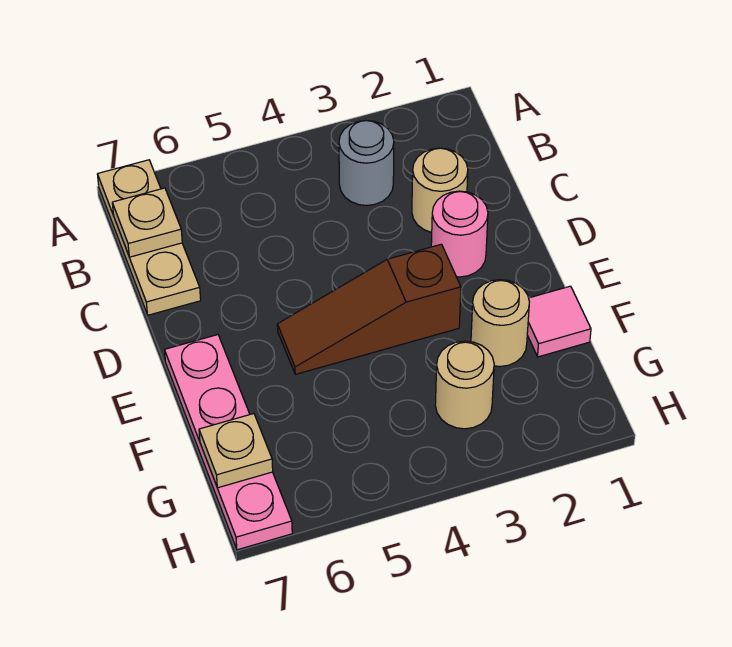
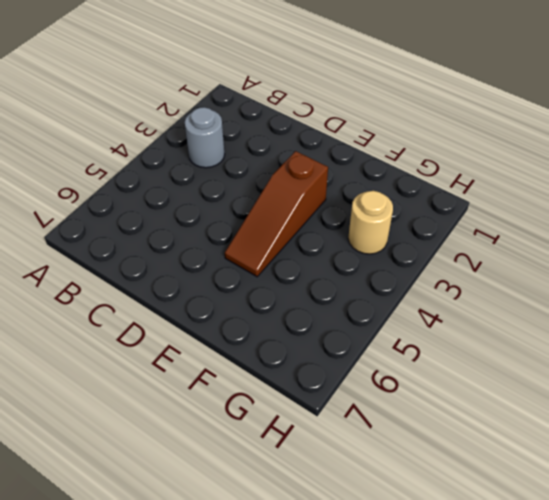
none -> tan plate A7:C7 level 1
none -> tan round brick C2 level 1

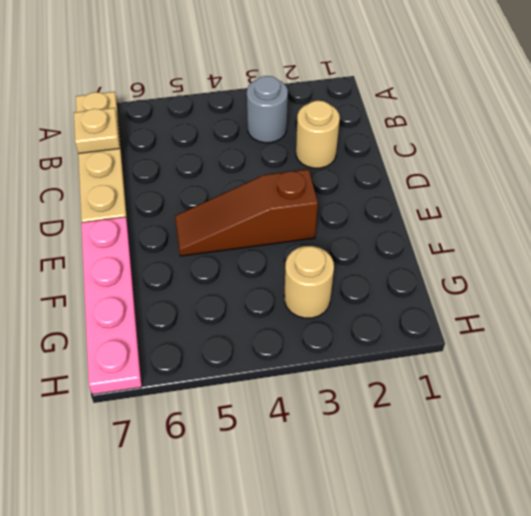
tan plate A7:D7 level 1 -> tan plate A7:C7 level 1
none -> pink round brick D2 level 1
none -> pink tile F1 level 1

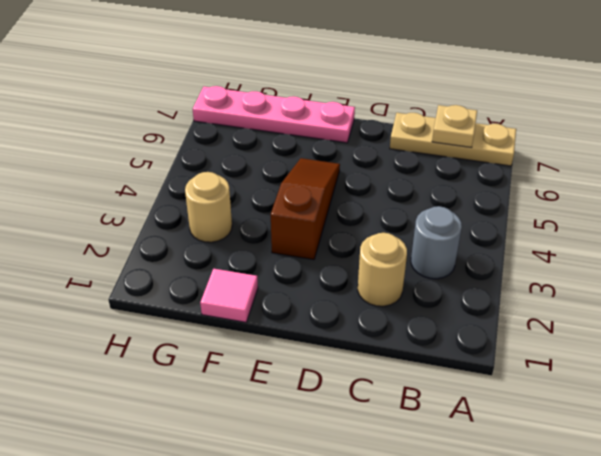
none -> pink round brick D2 level 1
none -> tan round brick F2 level 1

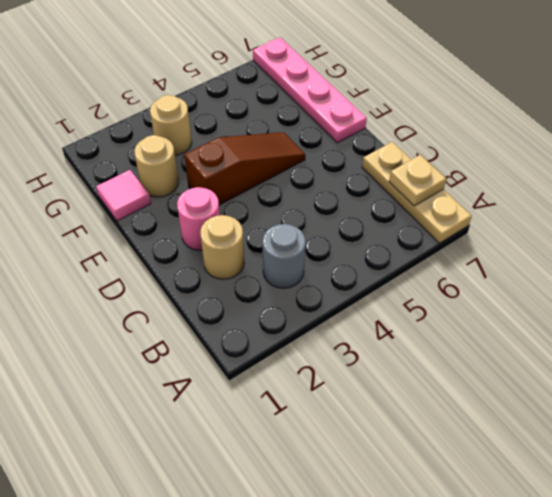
none -> tan plate G7 level 2

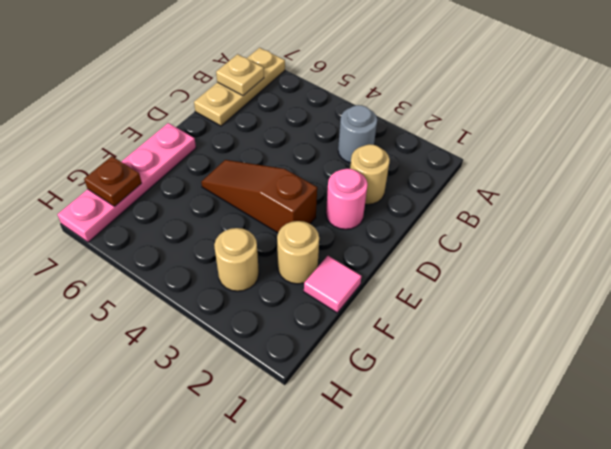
brown plate G7 level 2 -> tan plate G7 level 2

